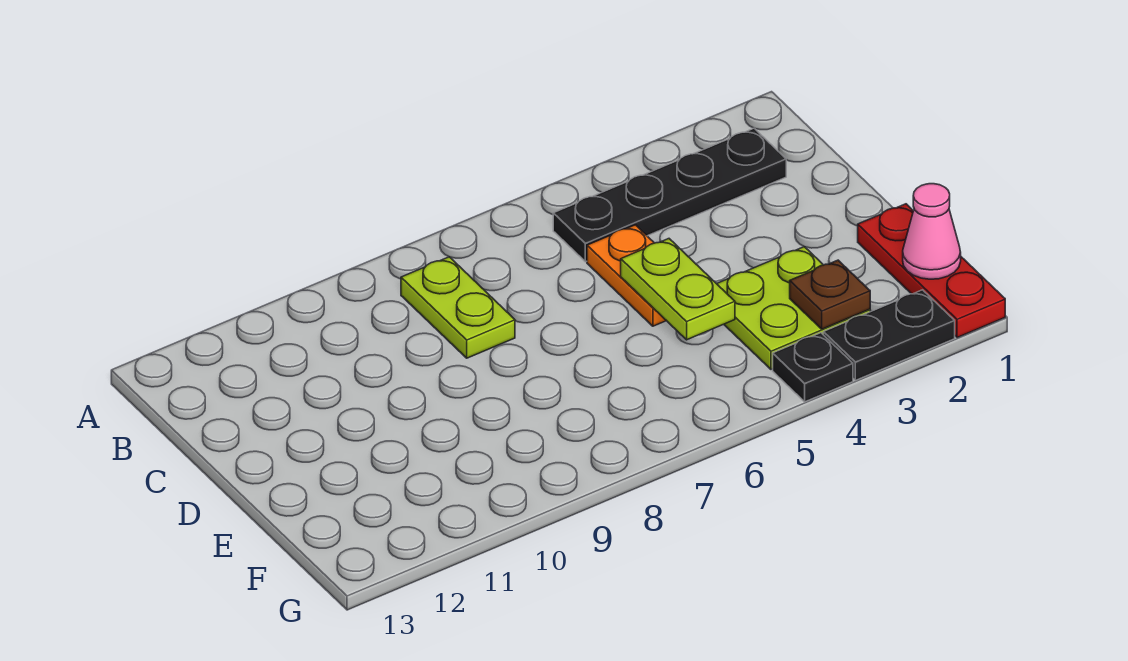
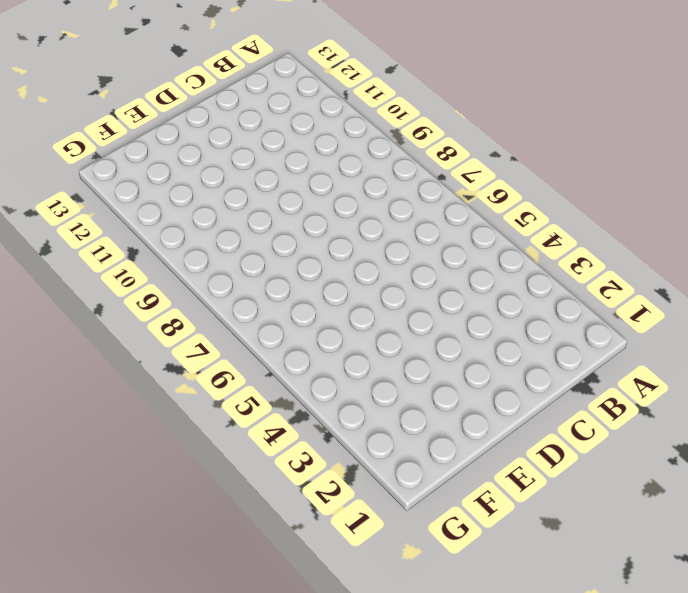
none -> black plate B2:B5 level 1
none -> lime plate B8:C8 level 1

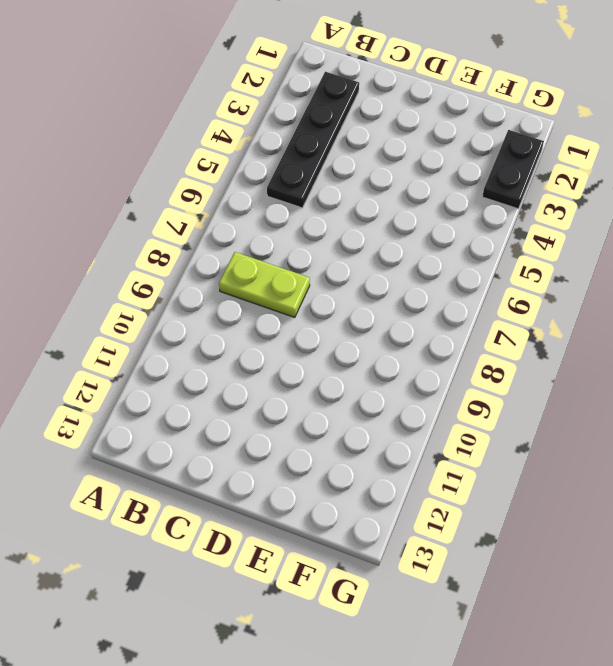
none -> orange plate C5:D5 level 1
none -> red plate E1:G1 level 1

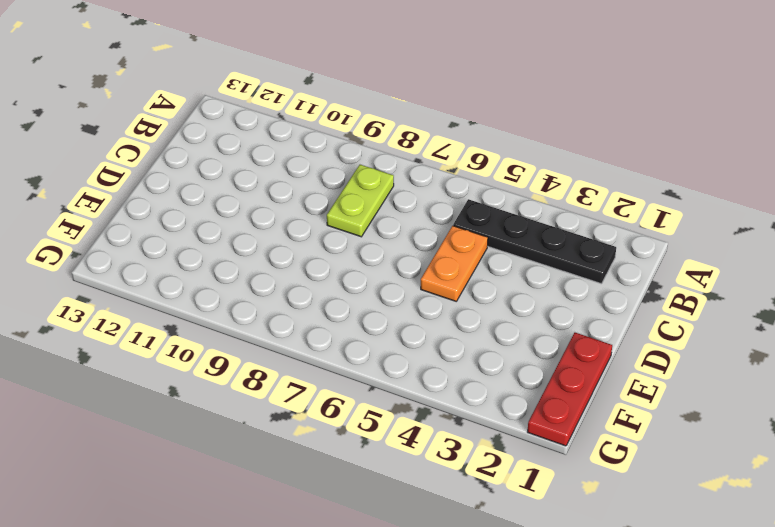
none -> lime plate E3:F4 level 1
none -> black plate G2:G3 level 1

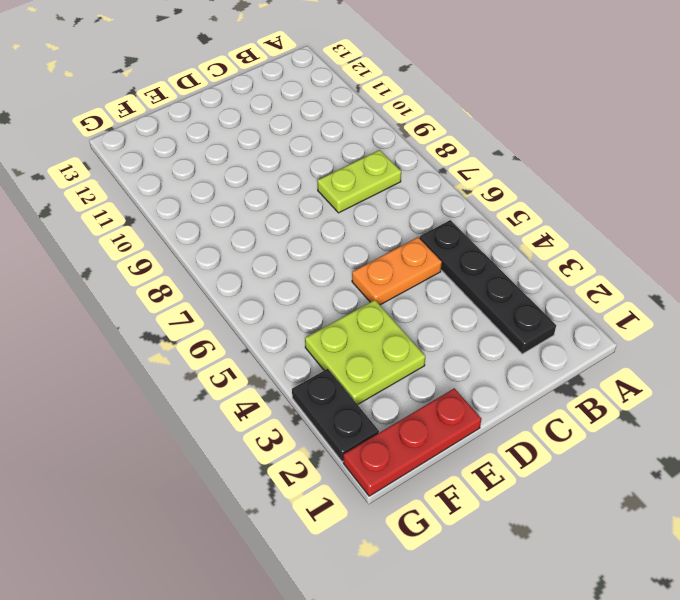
none -> black plate G4 level 1
none -> lime plate D5:E5 level 2

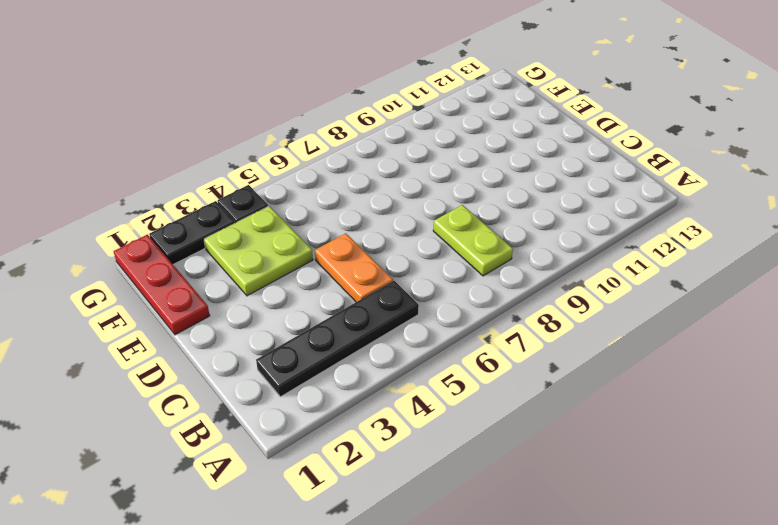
none -> lime plate D5:E5 level 2
none -> pink cone F1 level 2

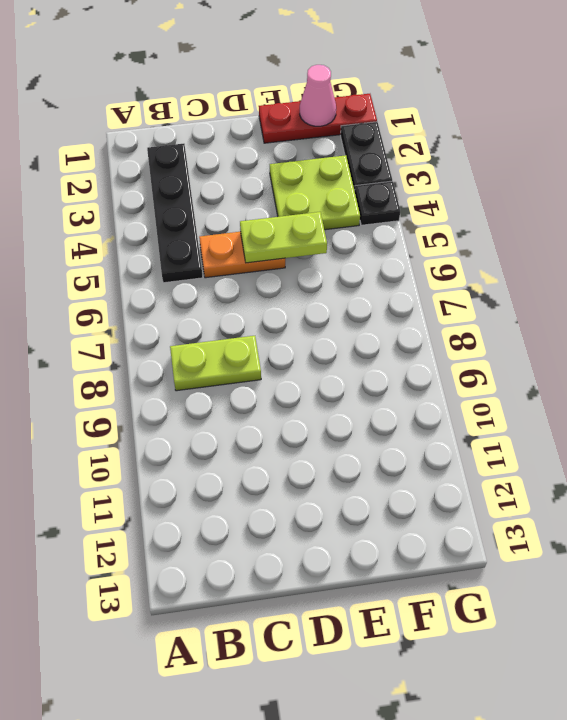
none -> brown plate F3 level 2

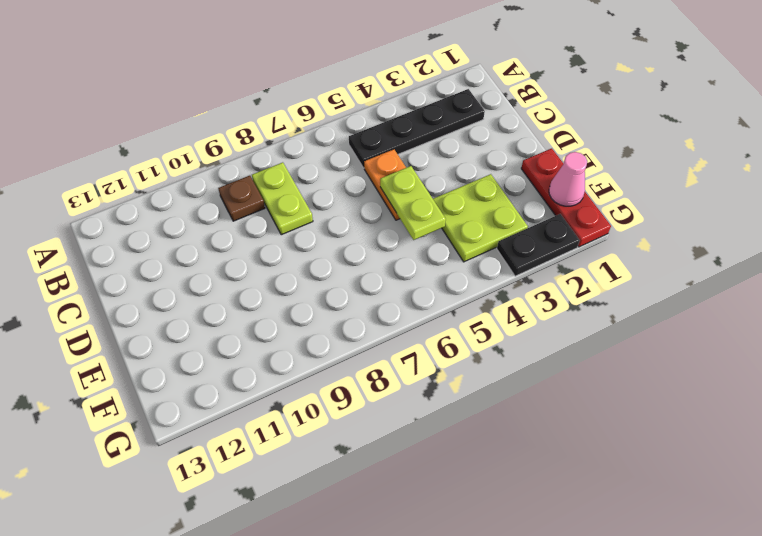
brown plate B9 level 1 -> brown plate F3 level 2
none -> black plate G4 level 1

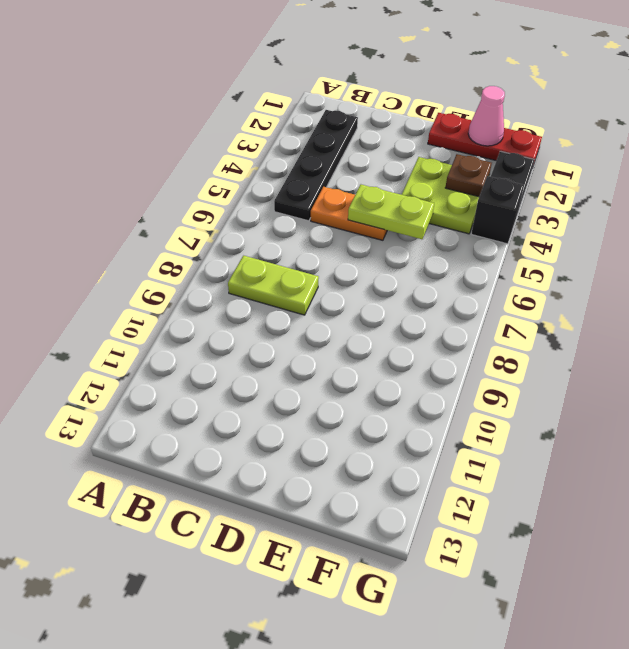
black brick G4 level 1 -> black plate G4 level 1

